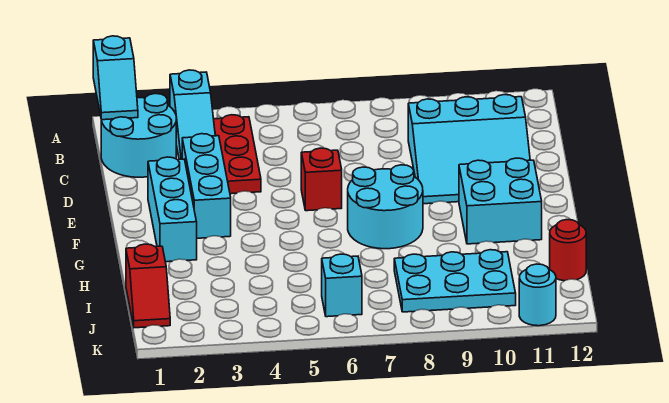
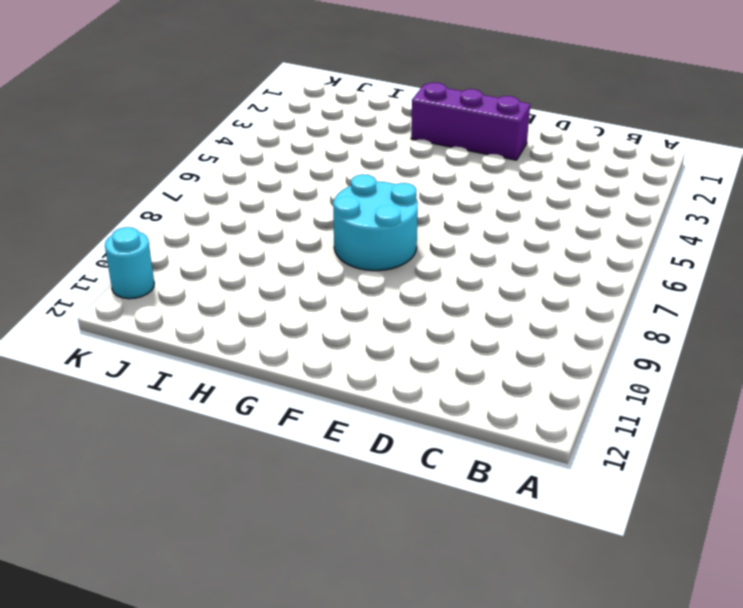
purple brick E2:G2 level 1 -> cyan brick E2:G2 level 1
none -> cyan slope A3:C3 level 1 top A
none -> cyan round brick B1:C2 level 1
none -> red plate B4:D4 level 1

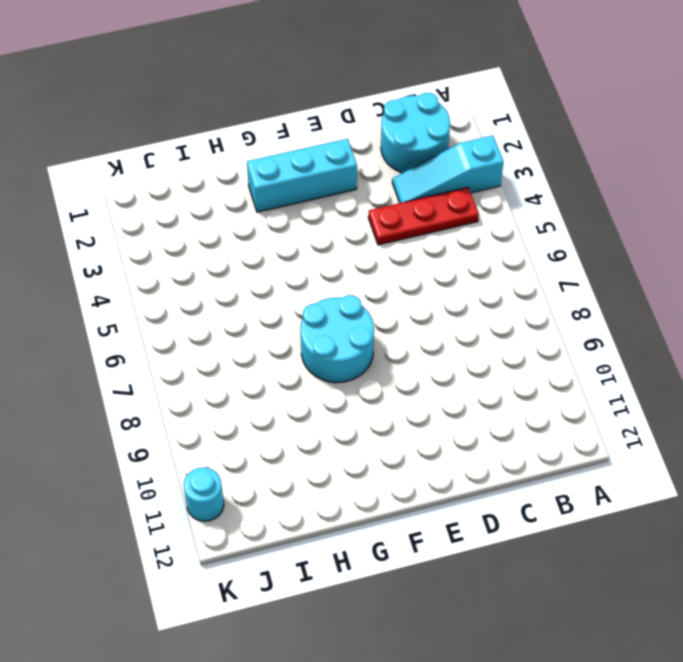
none -> cyan slope C9:E11 level 1 top C
none -> cyan brick D3:F3 level 1
none -> red brick E6 level 1

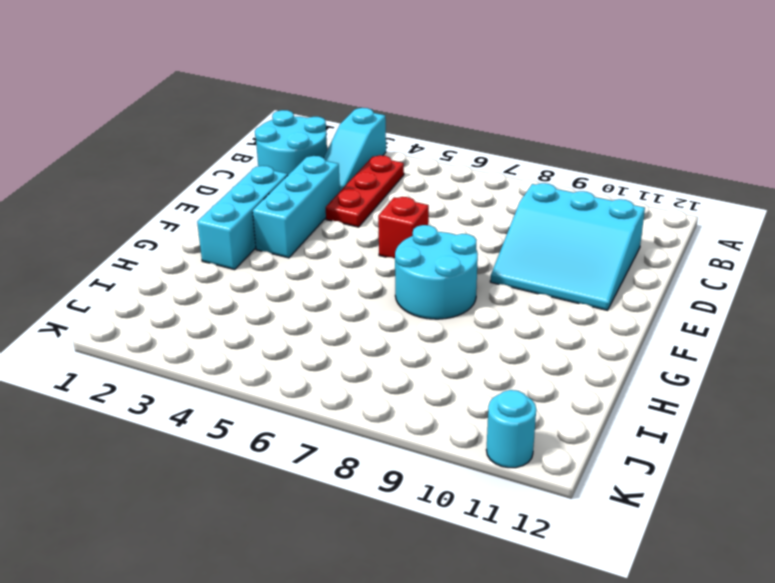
none -> cyan brick F10:G11 level 1
none -> red slope I1:J1 level 1 top I
none -> cyan plate I8:J10 level 1

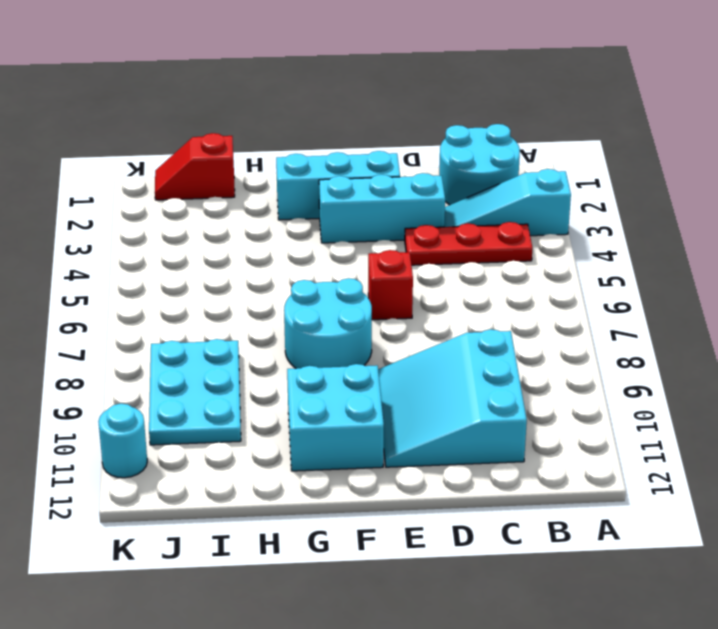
none -> red round brick I12 level 1
none -> cyan brick J6 level 1
none -> cyan slope A1:B1 level 2 top A

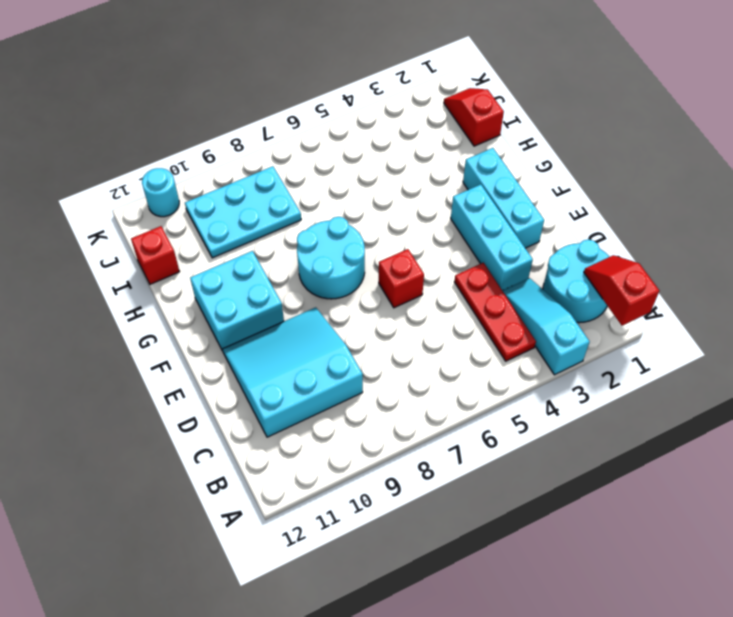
red slope A1:B1 level 2 top A -> cyan slope A1:B1 level 2 top A
red brick I12 level 1 -> red round brick I12 level 1
none -> cyan brick J6 level 1

